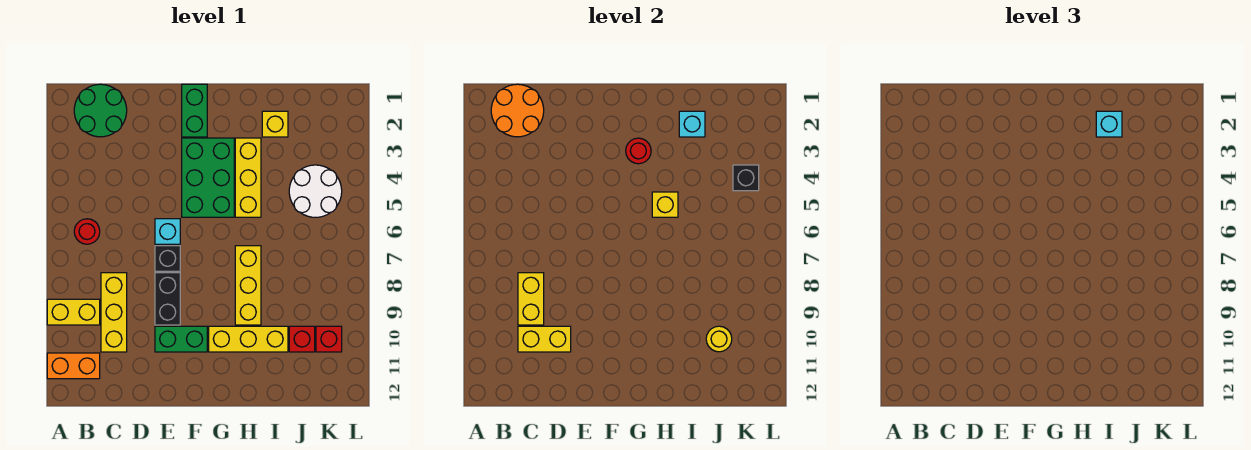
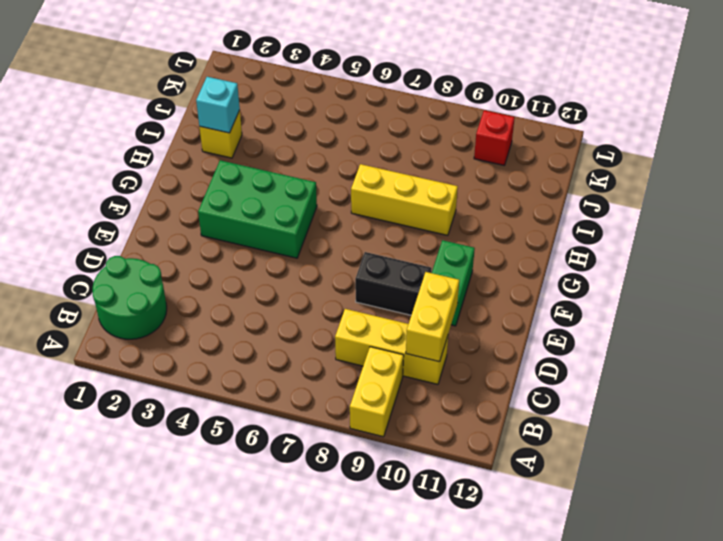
none -> orange brick A11:B11 level 1
none -> red round brick B6 level 1
none -> cyan brick E6 level 1

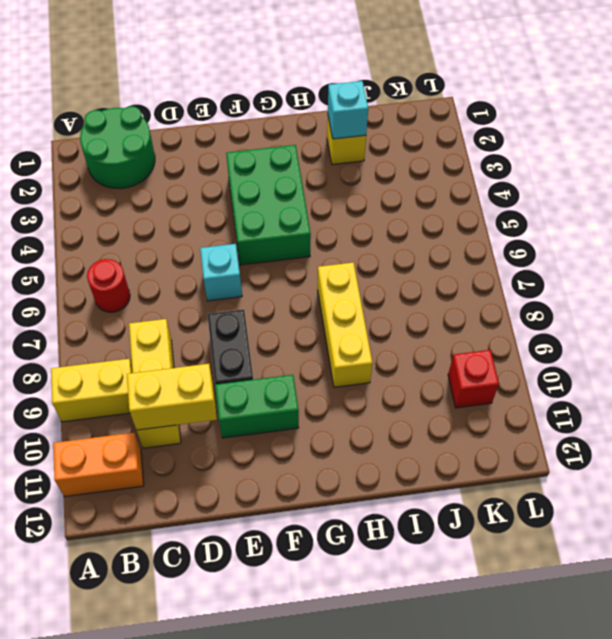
none -> black brick E7 level 1
none -> green brick F1:F2 level 1
none -> yellow brick G10:I10 level 1

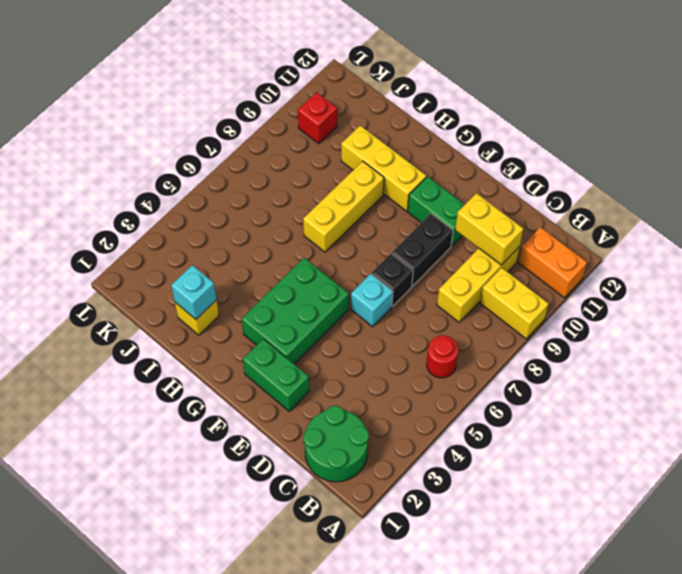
green brick E2:F2 level 1 -> green brick F1:F2 level 1
none -> yellow brick H3:H5 level 1
none -> white round brick J4:K5 level 1
none -> red brick J10 level 1

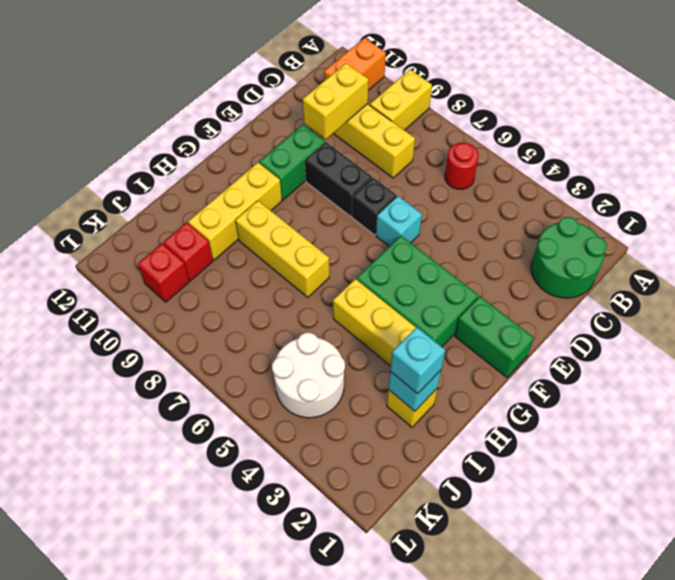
none -> orange round brick B1:C2 level 2
none -> yellow brick C8:C9 level 2
none -> red round brick G3 level 2

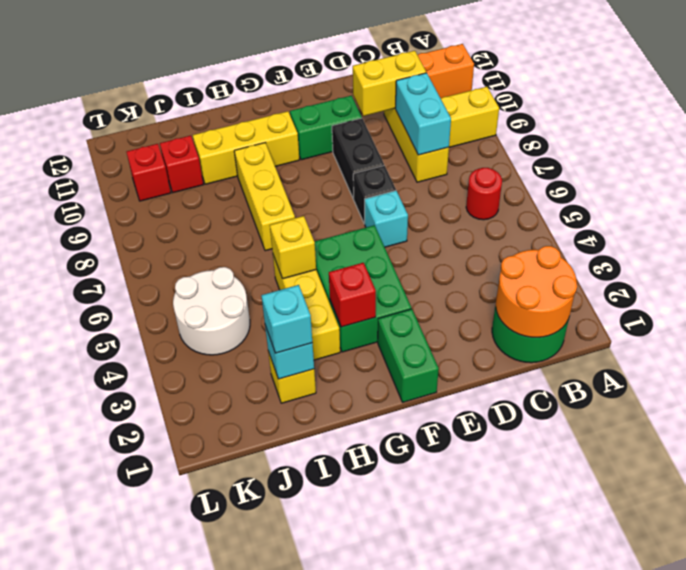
cyan brick C8:C9 level 2 -> yellow brick C8:C9 level 2
red brick G3 level 2 -> red round brick G3 level 2
none -> yellow round brick J10 level 2
none -> black brick K4 level 2

